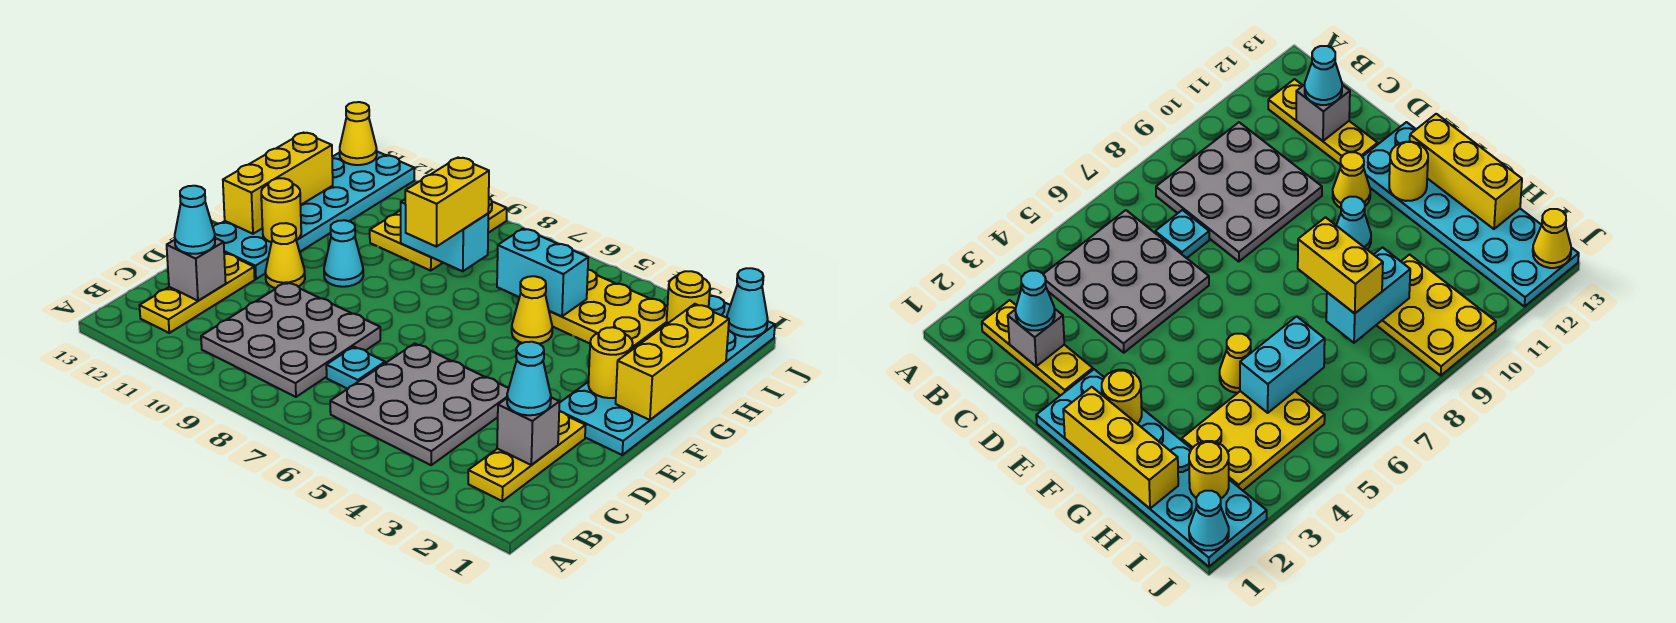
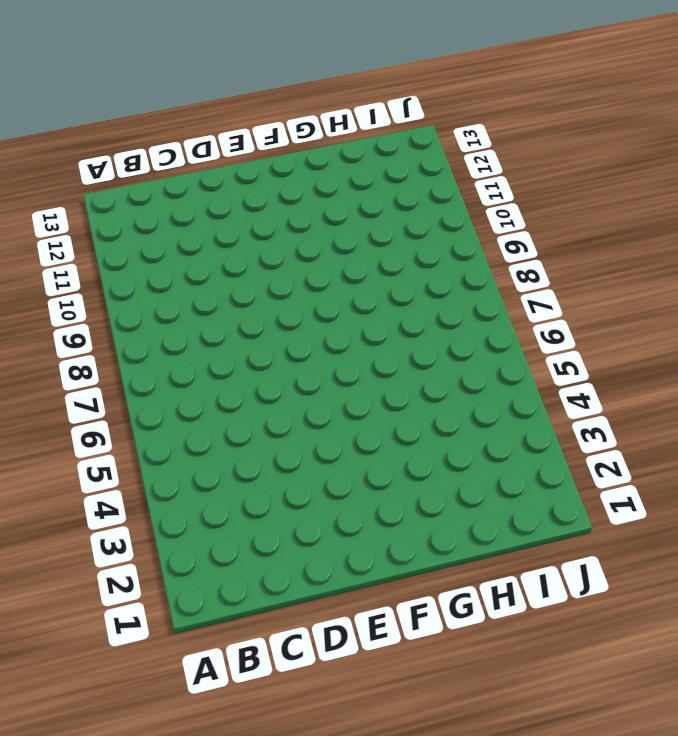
none -> yellow plate B2:D2 level 1
none -> grey plate B4:D6 level 1
none -> grey plate B8:D10 level 1

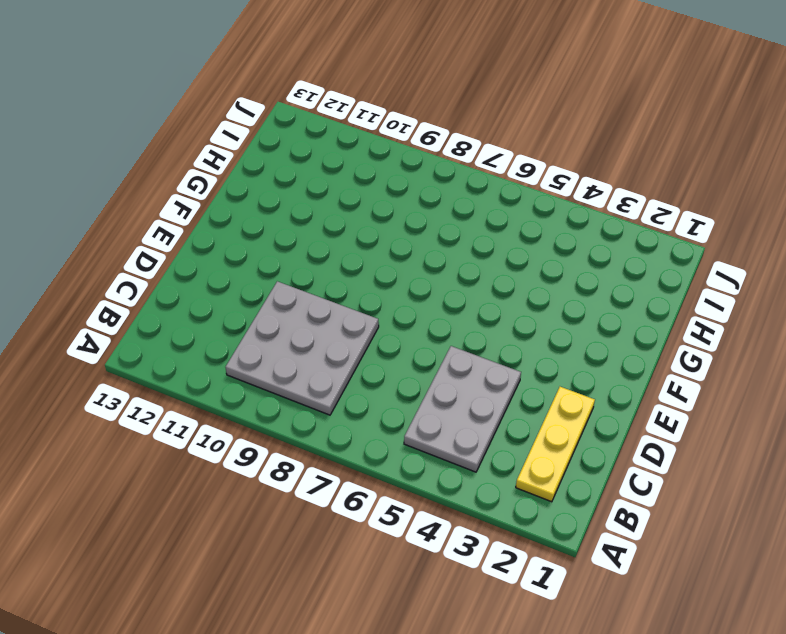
grey plate B4:D5 level 1 -> grey plate B4:D6 level 1
none -> yellow plate B12:D12 level 1
none -> cyan plate C7 level 1
none -> cyan plate E1:J2 level 1

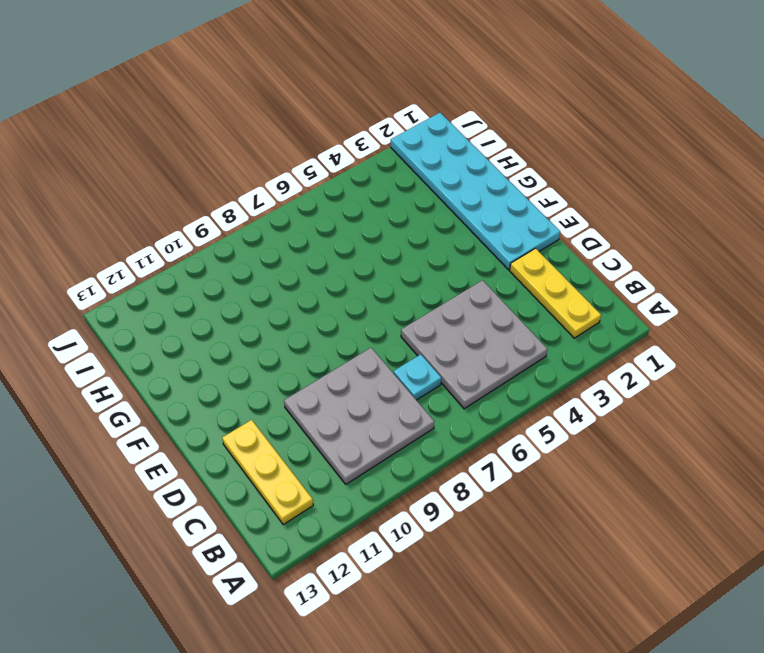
none -> yellow cone E11 level 1
none -> cyan plate E12:J13 level 1
none -> cyan cone F10 level 1

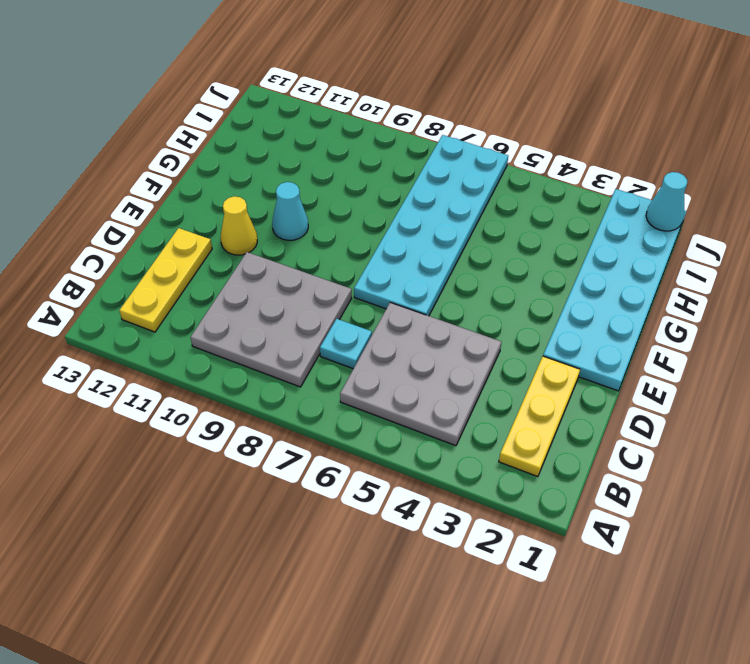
cyan plate E6:J7 level 1 -> cyan plate E12:J13 level 1
none -> yellow cone G5 level 1
none -> yellow plate H3:I5 level 1
none -> yellow plate H9:J10 level 1

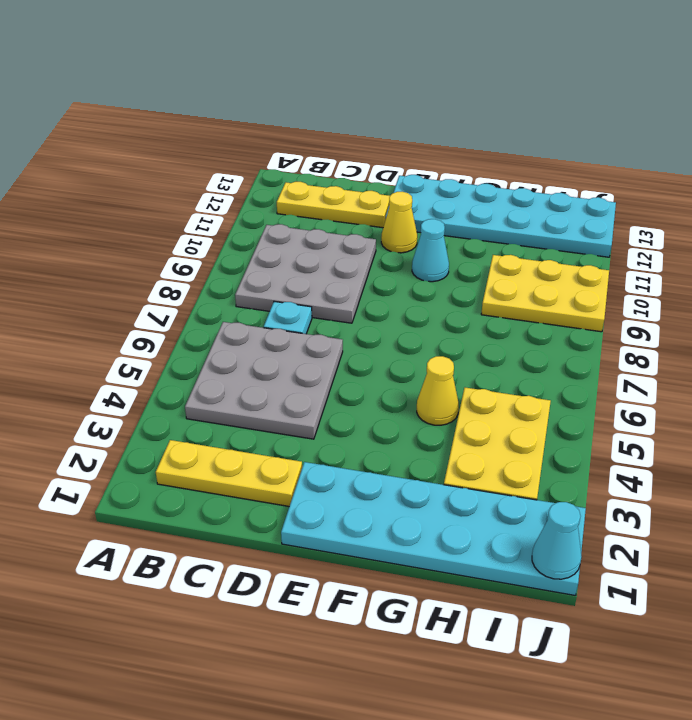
none -> grey brick C2 level 2
none -> grey brick C12 level 2
none -> yellow brick F1:H1 level 2

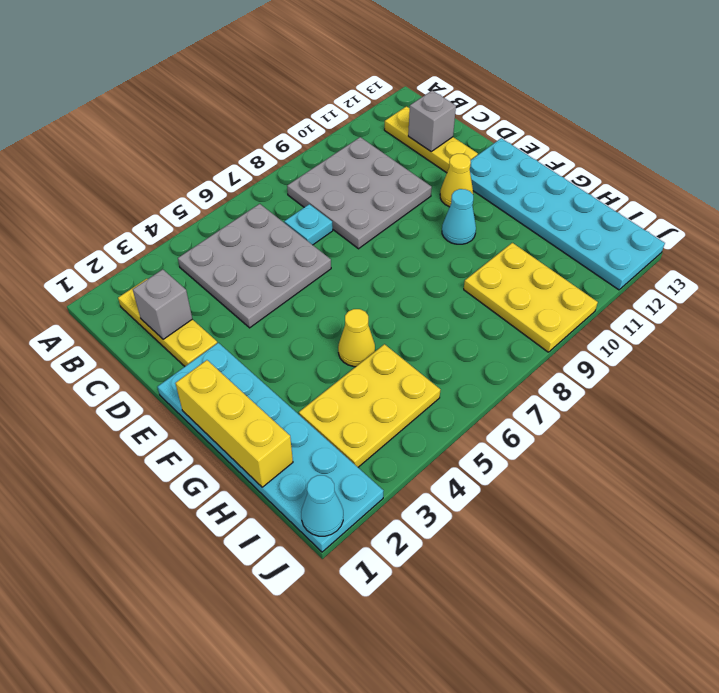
none -> yellow round brick F2 level 2
none -> yellow round brick F12 level 2
none -> yellow brick F13:H13 level 2

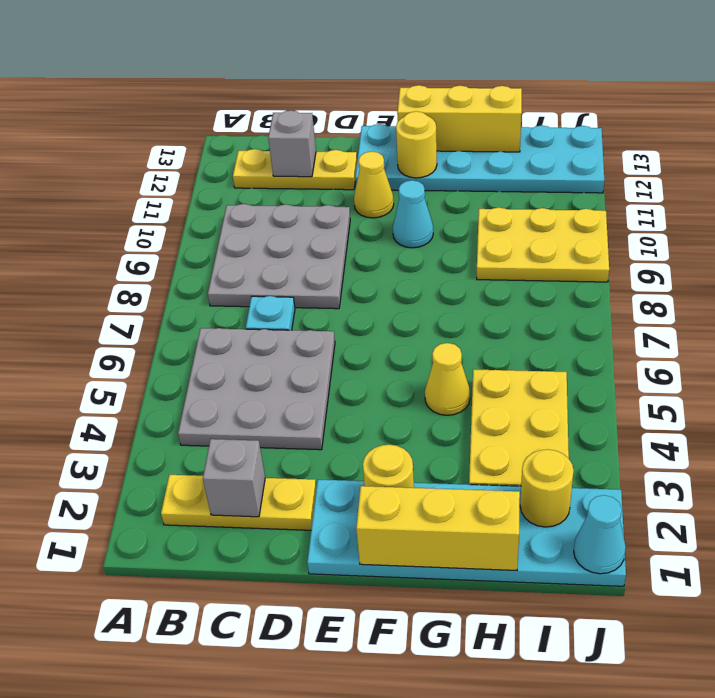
none -> cyan brick H5:H6 level 2
none -> cyan brick H8:H9 level 2
none -> yellow cone J13 level 2

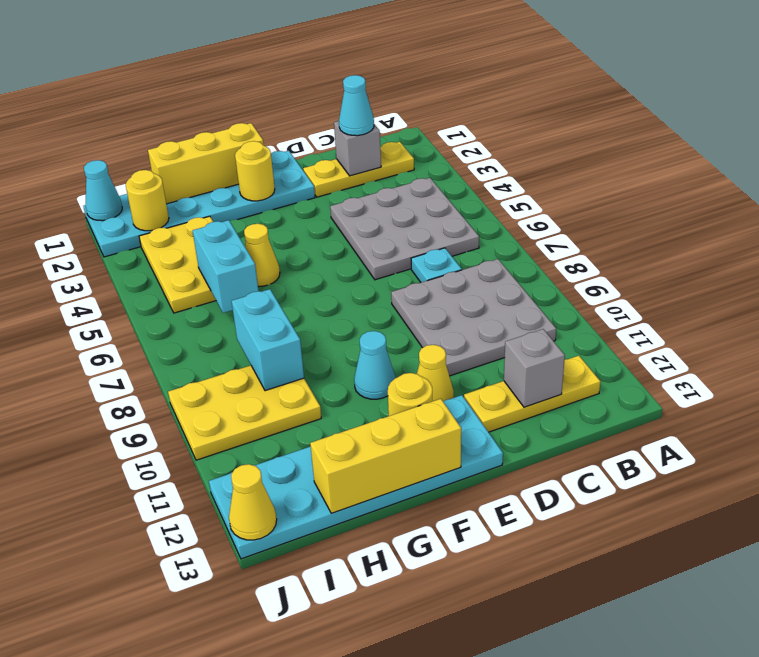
none -> cyan cone C12 level 3
none -> yellow brick G8:H8 level 3

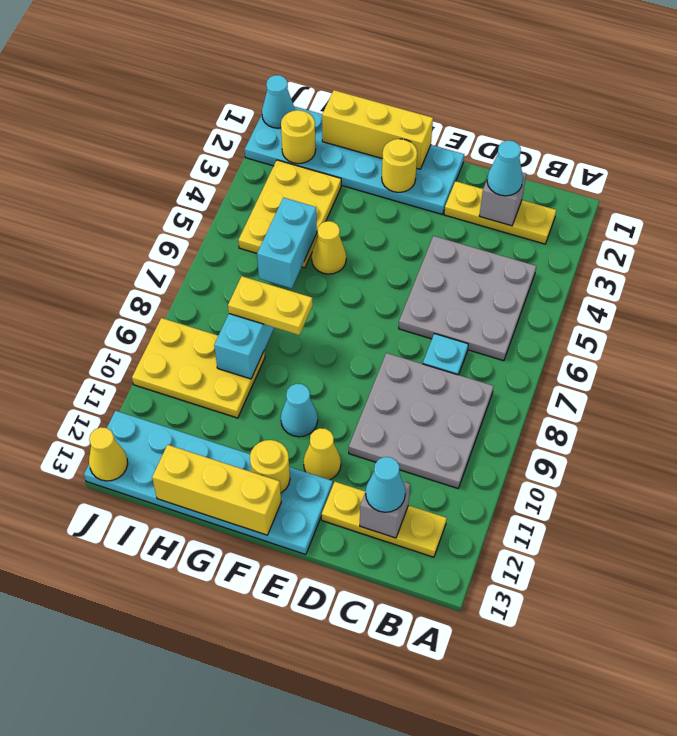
yellow plate G8:H8 level 3 -> yellow brick G8:H8 level 3

